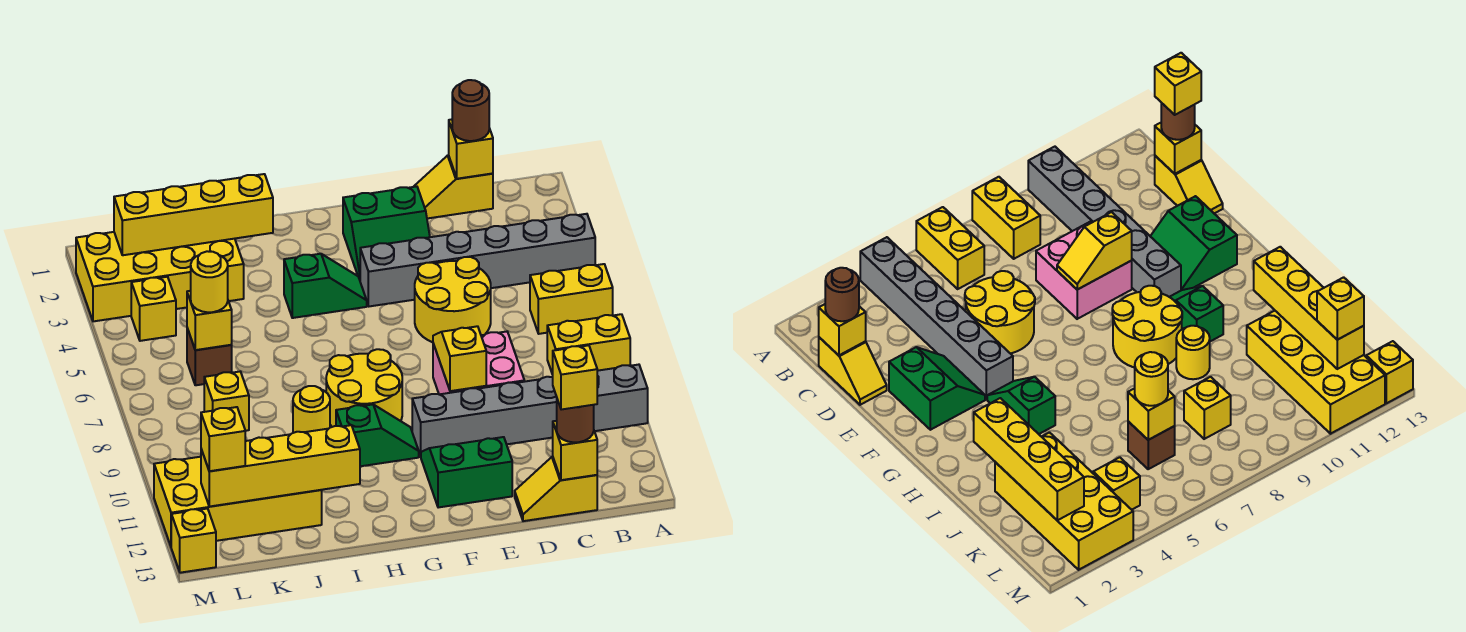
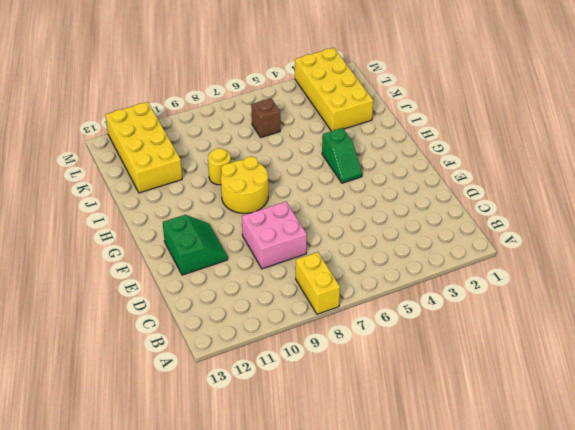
none -> grey brick A4:F4 level 1
none -> yellow brick A6:B6 level 1
none -> grey brick A10:F10 level 1
none -> yellow slope C1:D1 level 1 top C

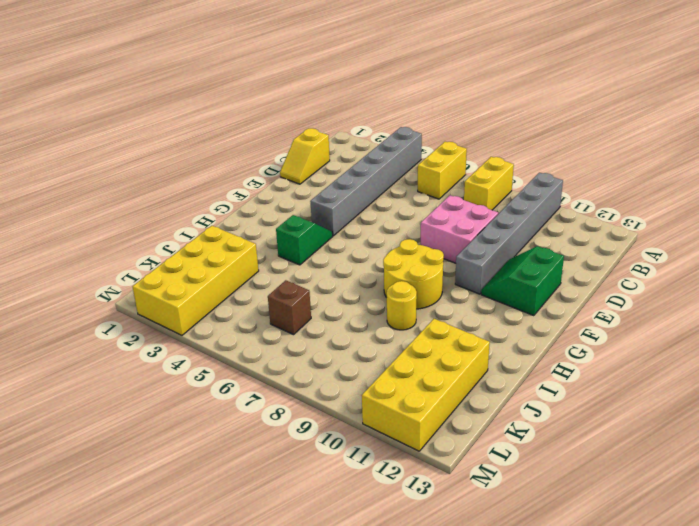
none -> yellow slope C13:D13 level 1 top C
none -> yellow round brick D5:E6 level 1
none -> green slope E2:F3 level 1 top 2
none -> green slope G10:H10 level 1 top H

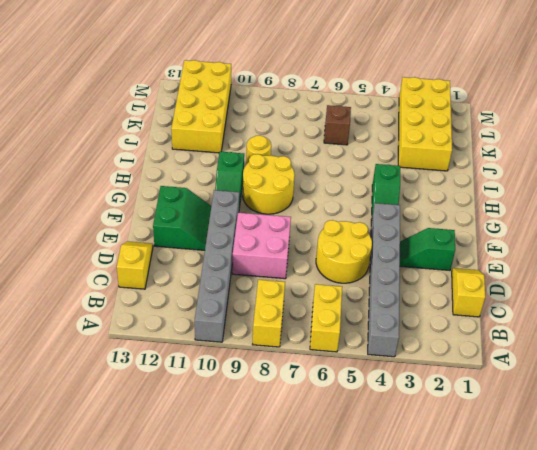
green slope E2:E3 level 1 top 2 -> green slope E2:F3 level 1 top 2
none -> yellow brick K8 level 1
none -> yellow brick L4 level 1
none -> yellow brick M13 level 1
none -> yellow brick C1 level 2

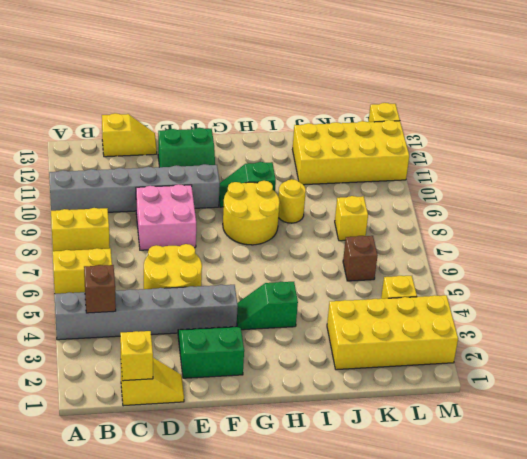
brown brick B4 level 2 -> none
none -> yellow brick C13 level 2
none -> yellow slope E8:E9 level 2 top 9
none -> yellow brick I2:L2 level 2
none -> yellow brick I12:L12 level 2

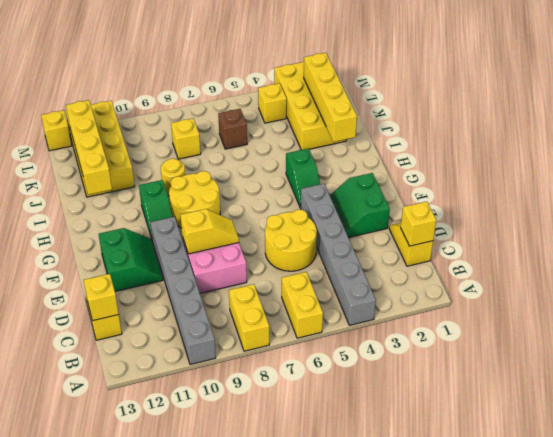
none -> yellow brick K6 level 2
none -> brown round brick C1 level 3
none -> brown round brick C13 level 3
none -> yellow round brick K6 level 3

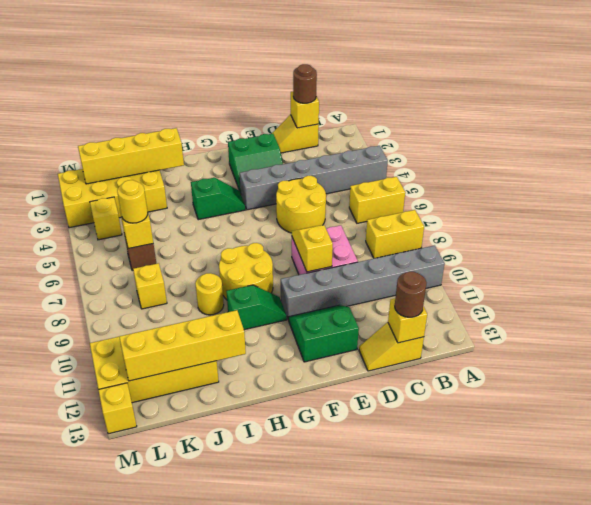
none -> yellow brick L12 level 3
none -> yellow brick C13 level 4

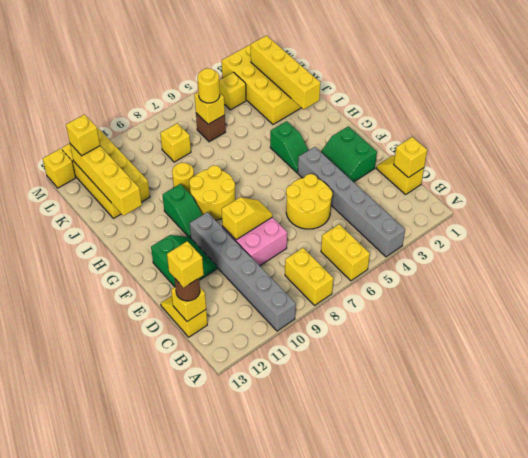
none -> brown round brick C1 level 3

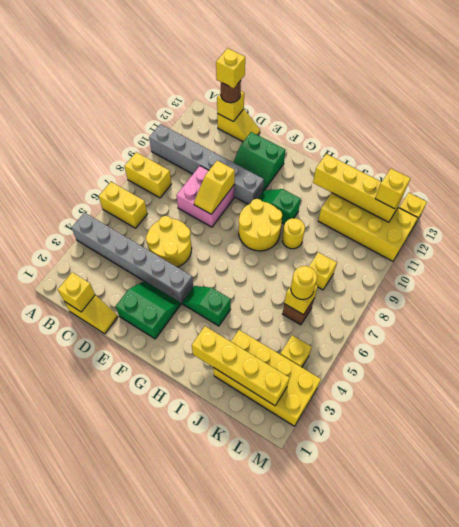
none -> brown round brick C1 level 3

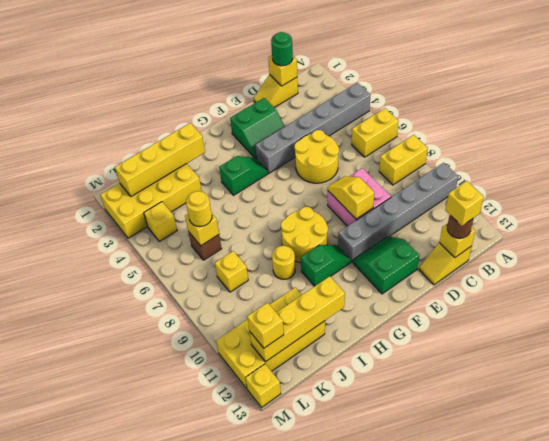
green round brick C1 level 3 -> brown round brick C1 level 3

